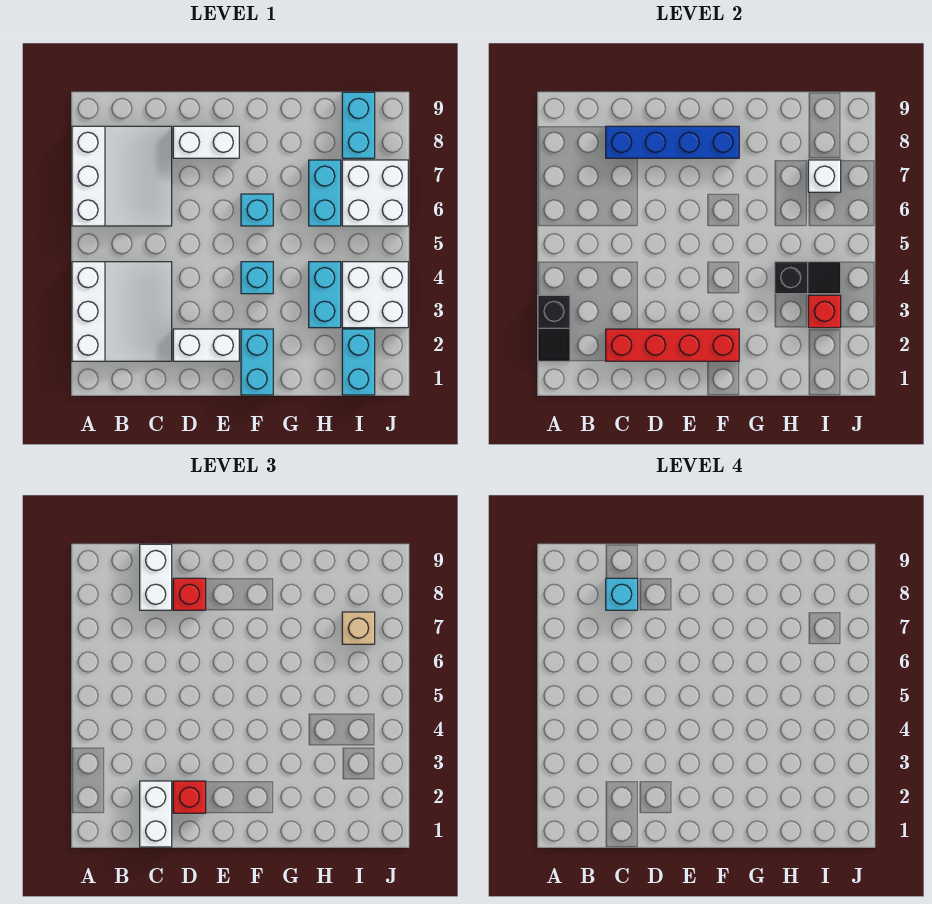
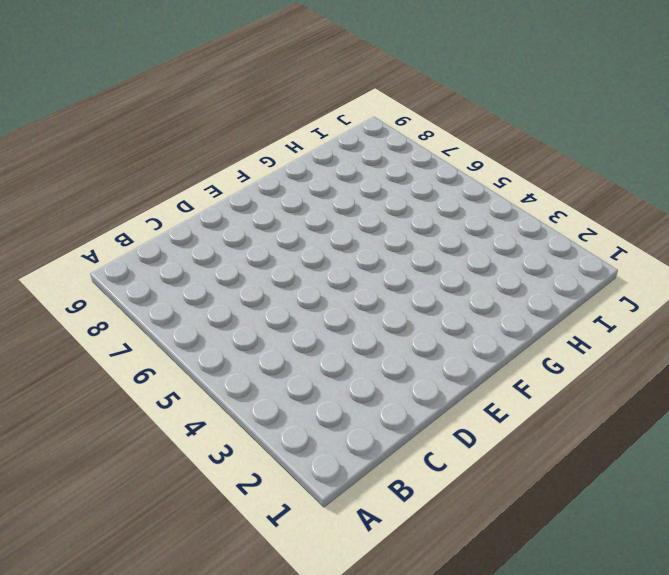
none -> white slope A2:C4 level 1 top A
none -> white slope A6:C8 level 1 top A
none -> white brick D2:E2 level 1

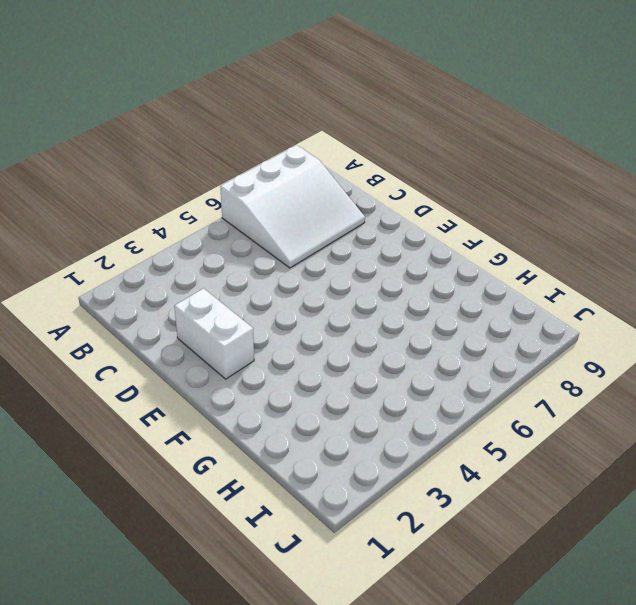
none -> white slope A2:C4 level 1 top A
none -> white brick D8:E8 level 1
none -> cyan brick F1:F2 level 1

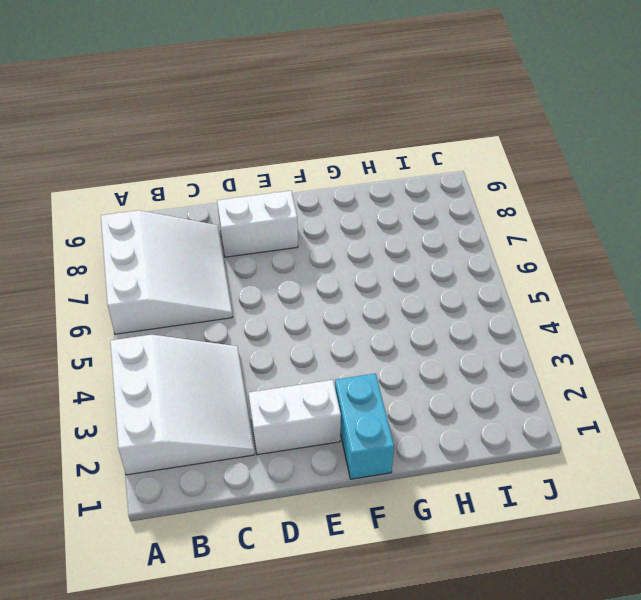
none -> cyan brick F4 level 1
none -> cyan brick F6 level 1
none -> cyan brick H3:H4 level 1

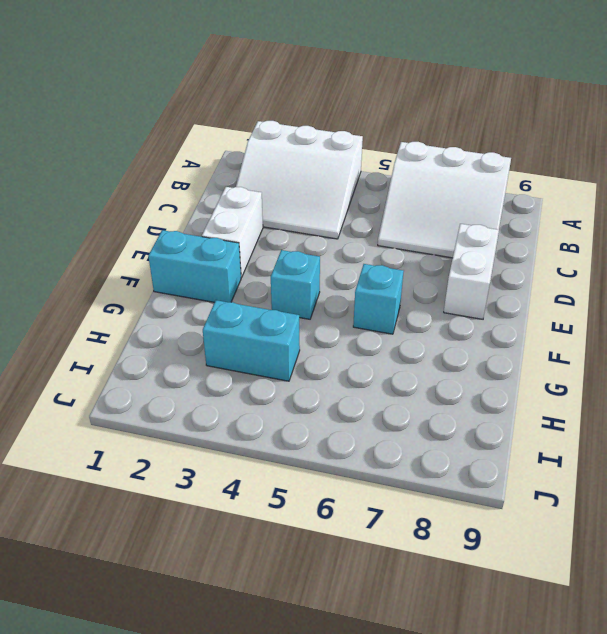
none -> cyan brick H6:H7 level 1
none -> cyan brick I1:I2 level 1
none -> white brick I3:J4 level 1

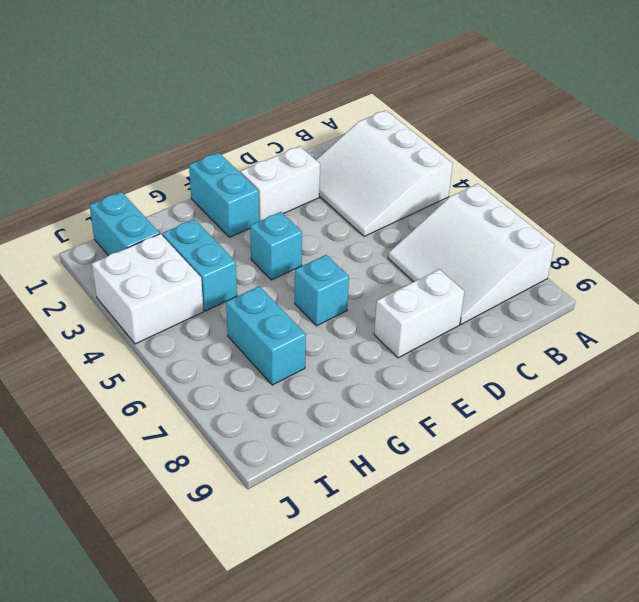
none -> white brick I6:J7 level 1
none -> cyan brick I8:I9 level 1
none -> black slope A2:A3 level 2 top 3

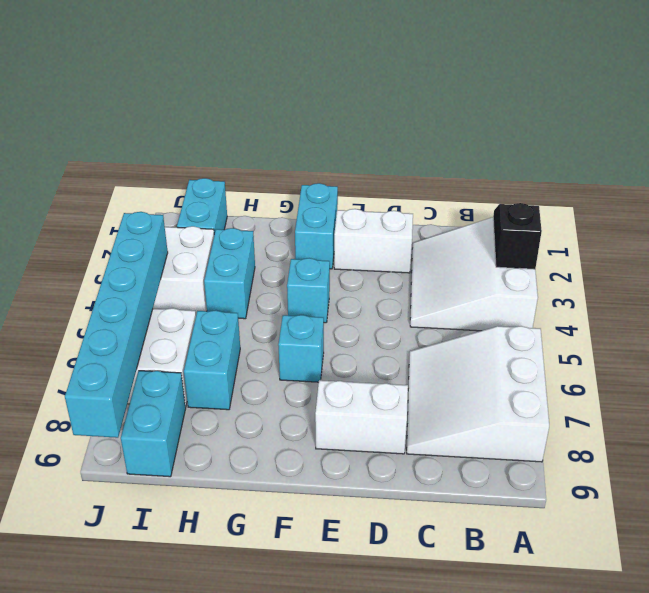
cyan brick J4:J9 level 2 -> none
none -> red brick C2:F2 level 2
none -> blue brick C8:F8 level 2
none -> black slope H4:I4 level 2 top H

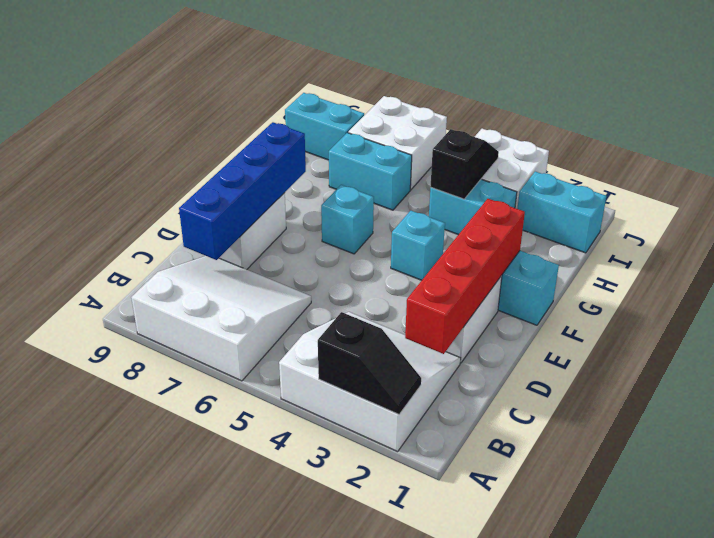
none -> red brick I3 level 2
none -> white brick I7 level 2
none -> white brick C1:C2 level 3

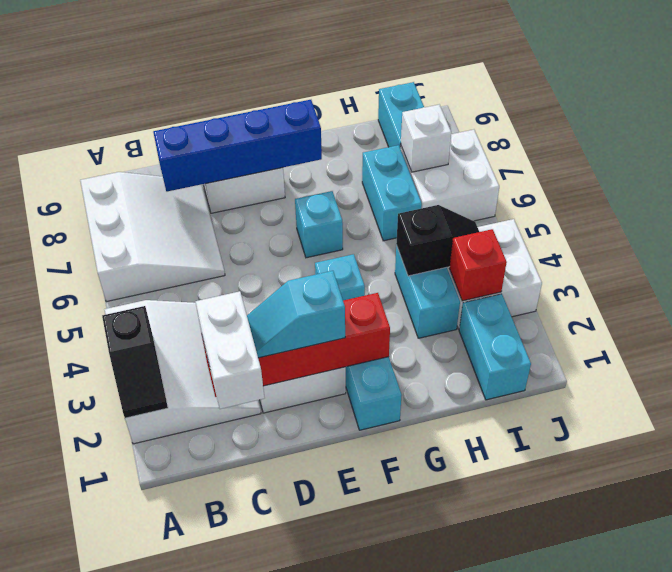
cyan slope D2:E2 level 3 top E -> red brick D2 level 3
none -> white brick C8:C9 level 3
none -> red brick D8 level 3
none -> tan brick I7 level 3

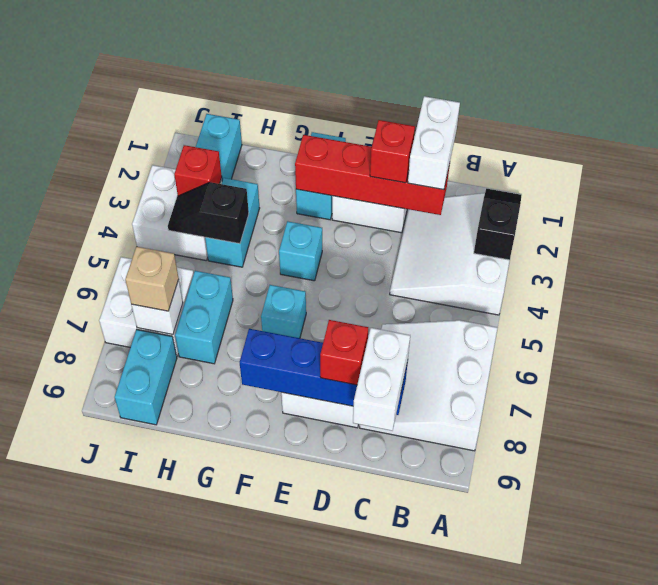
none -> cyan brick C8 level 4

